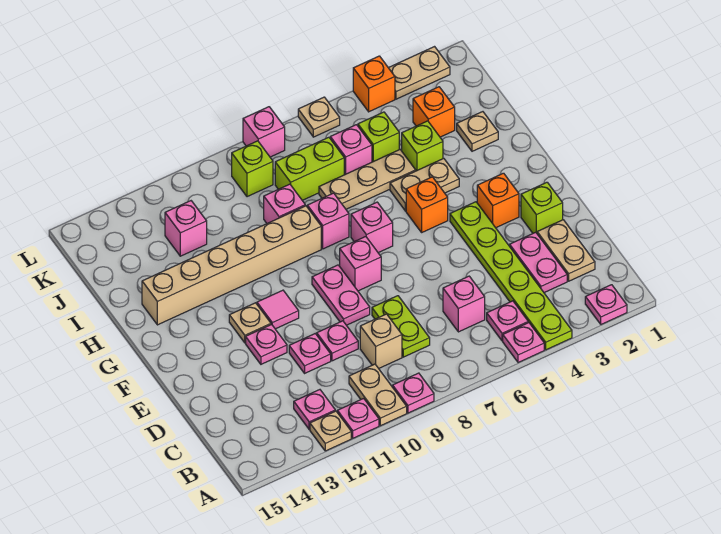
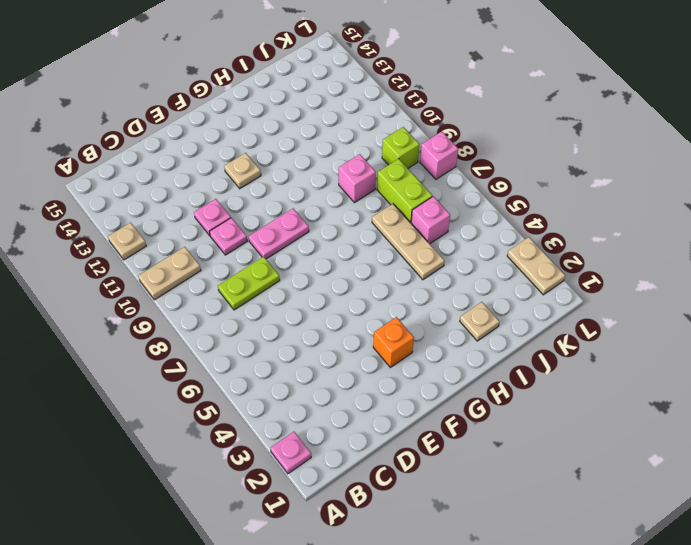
none -> lime plate A4:F4 level 1
none -> pink plate A5 level 1
none -> pink plate A9 level 1
none -> pink plate A11 level 1

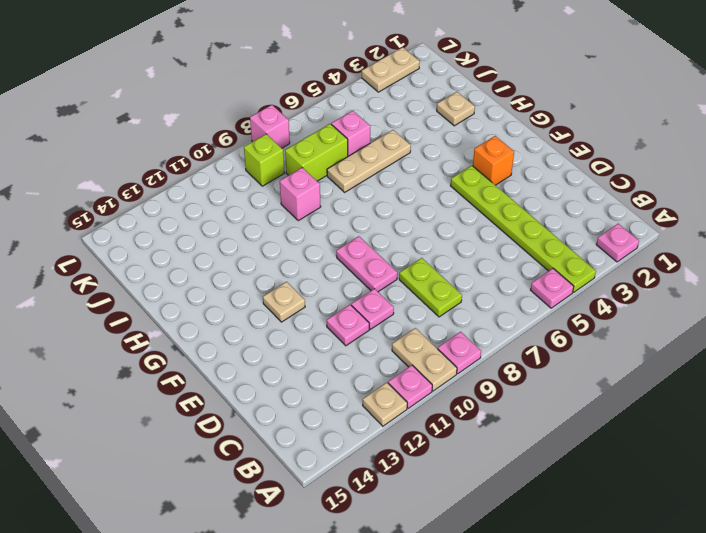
none -> pink plate B5 level 1
none -> pink plate B12 level 1
none -> tan plate C2:D2 level 1
none -> pink plate C3:D3 level 1

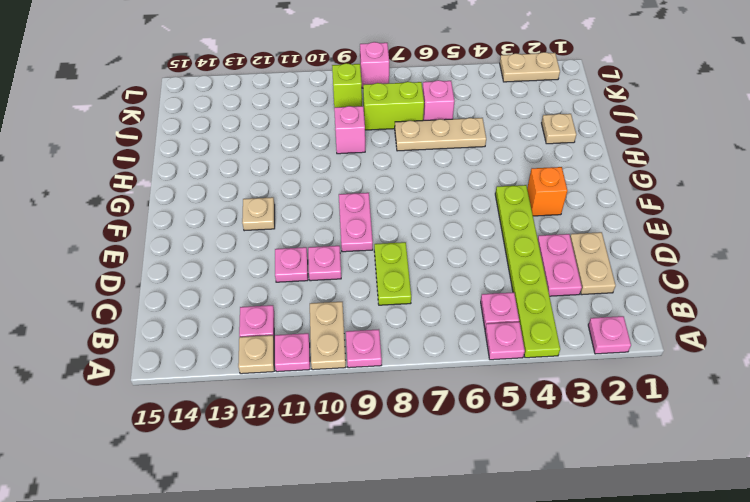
none -> pink brick C6 level 1
none -> tan brick C9 level 1
none -> lime brick E2 level 1
none -> pink plate E12 level 1

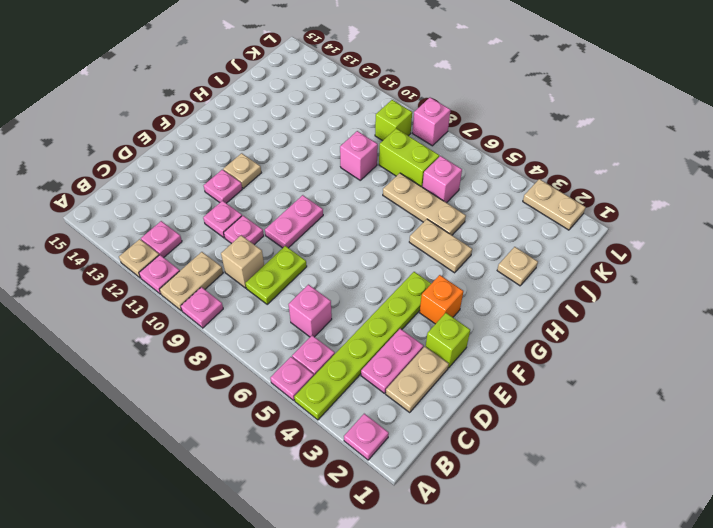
none -> pink brick F8 level 1
none -> pink tile F11 level 1
none -> orange brick G5 level 1
none -> pink brick G7 level 1

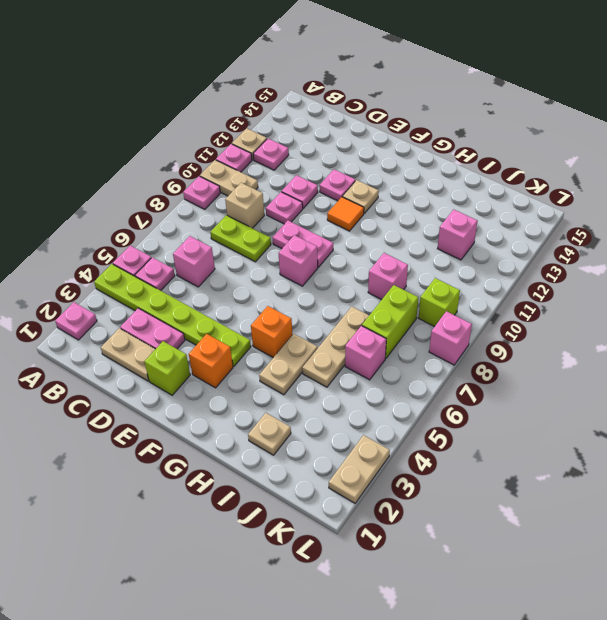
orange tile F11 level 1 -> pink tile F11 level 1
none -> pink brick G7 level 1
none -> pink brick H8 level 1
none -> tan brick H9:H14 level 1
none -> lime brick I4 level 1

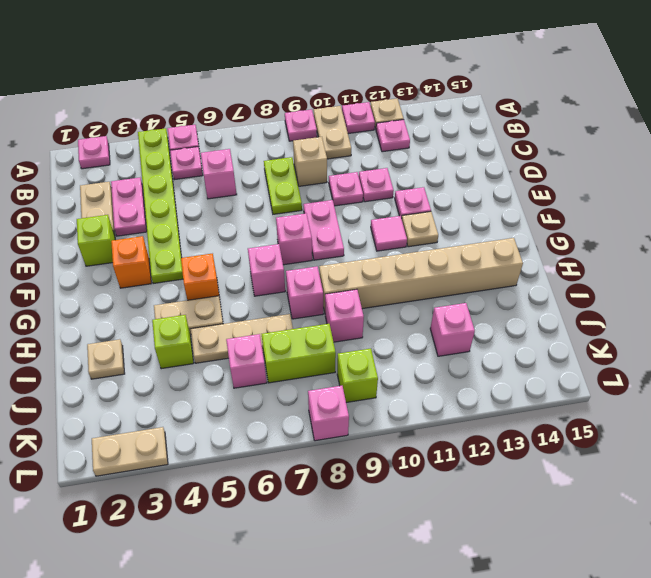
none -> orange brick J3 level 1
none -> lime brick J5 level 1
none -> orange brick L4 level 1
none -> tan plate L6 level 1

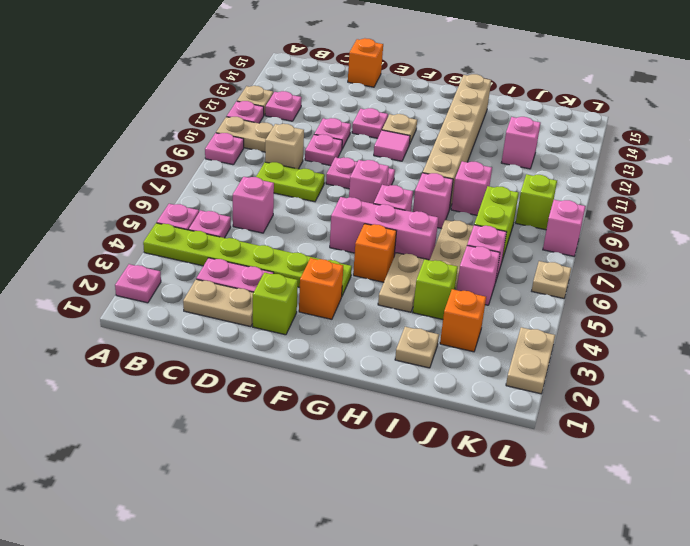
orange brick D15 level 1 -> orange brick L4 level 1
pink brick F6:H6 level 1 -> none
pink brick J5 level 1 -> lime brick J5 level 1

